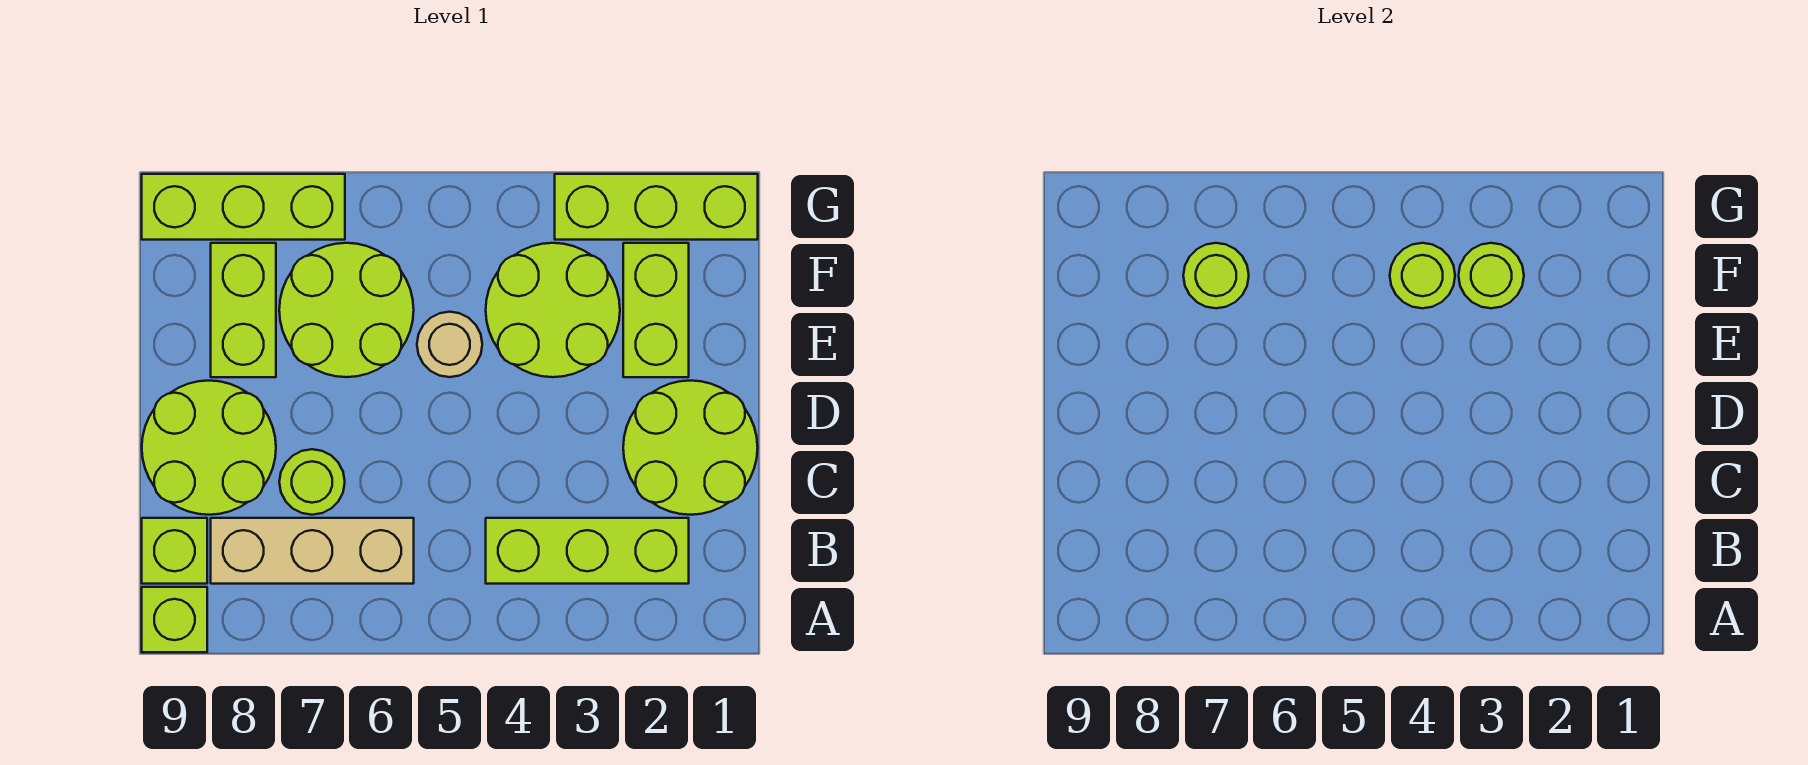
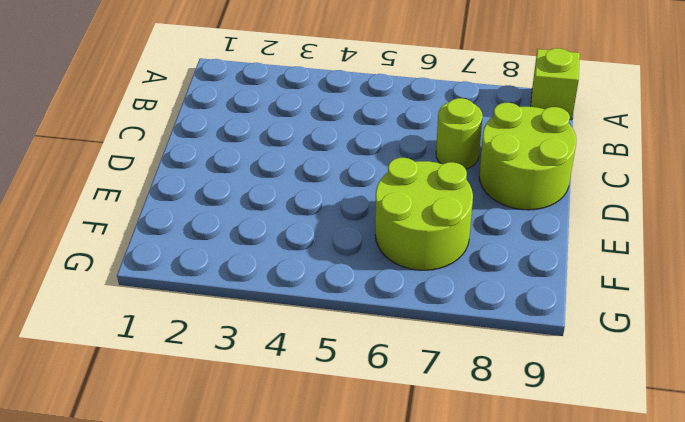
none -> lime brick B2:B4 level 1
none -> tan brick B6:B8 level 1
none -> lime brick B9 level 1

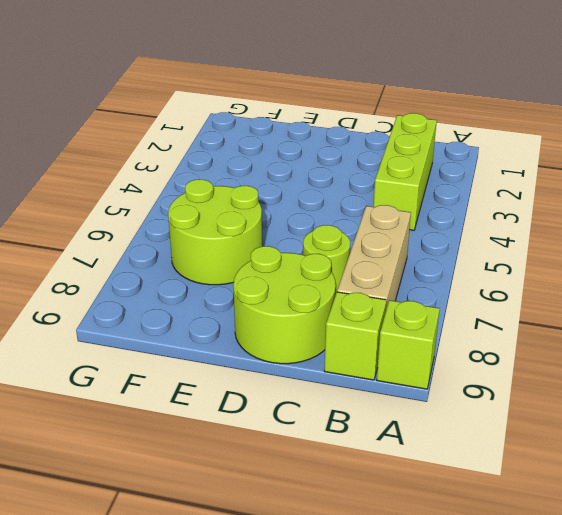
none -> lime round brick C1:D2 level 1
none -> lime brick E2:F2 level 1
none -> lime round brick E3:F4 level 1

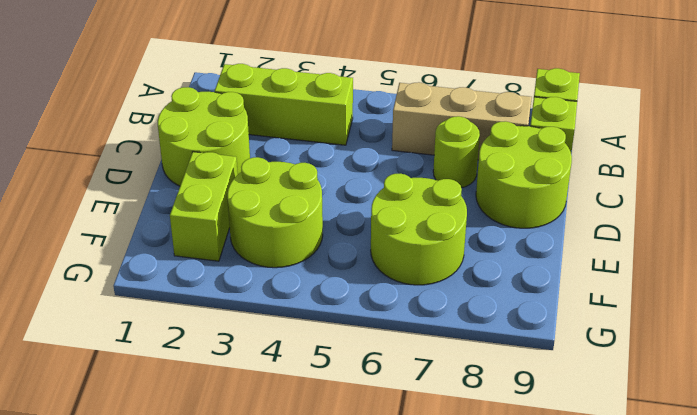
none -> tan round brick E5 level 1
none -> lime brick E8:F8 level 1
none -> lime brick G1:G3 level 1

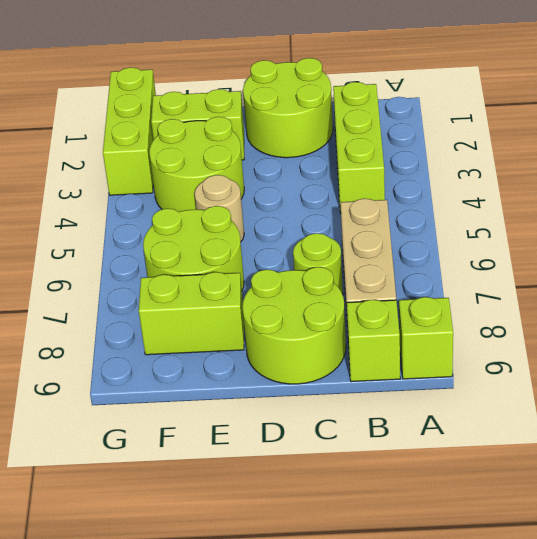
none -> lime brick G7:G9 level 1
none -> lime round brick F3 level 2
none -> lime round brick F4 level 2

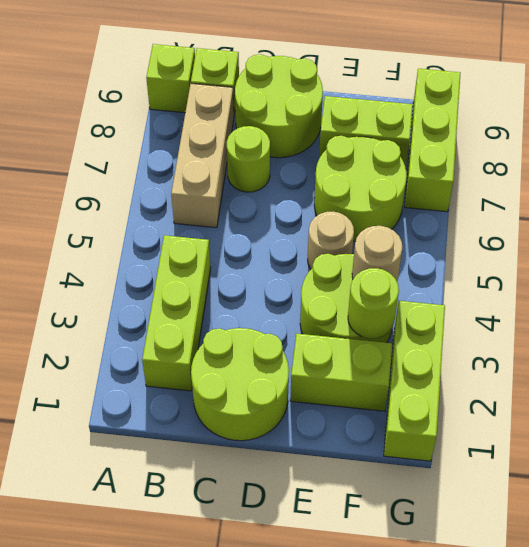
tan round brick F4 level 2 -> lime round brick F4 level 2
none -> lime round brick F7 level 2

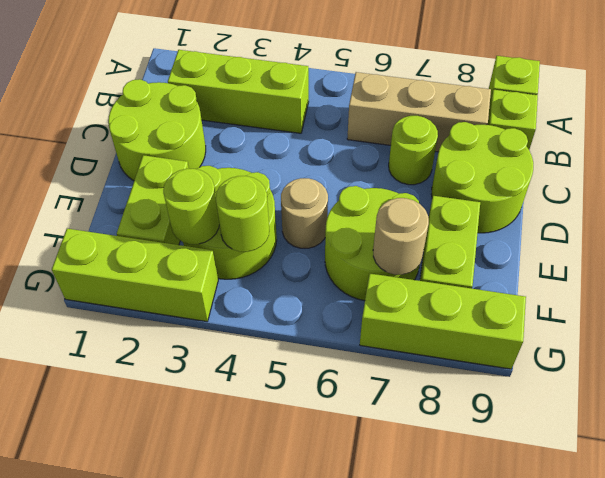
tan round brick F7 level 2 -> lime round brick F7 level 2

